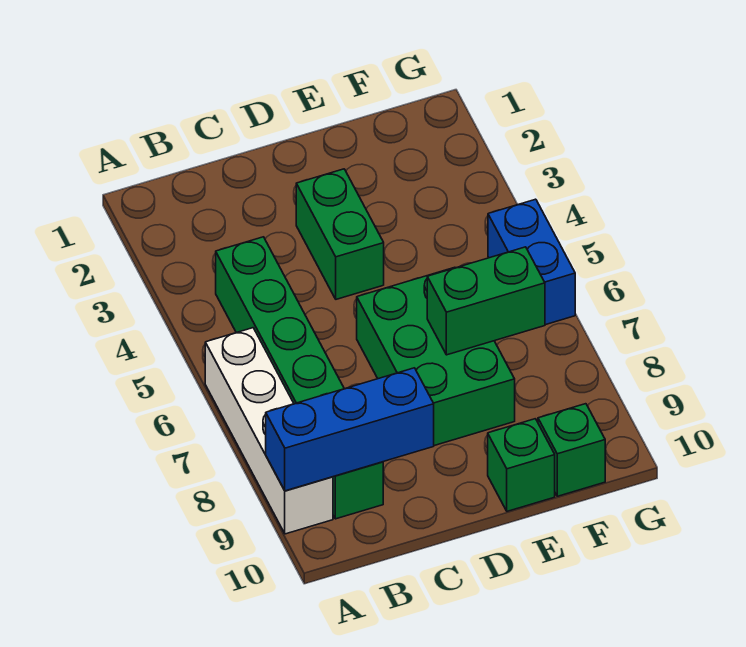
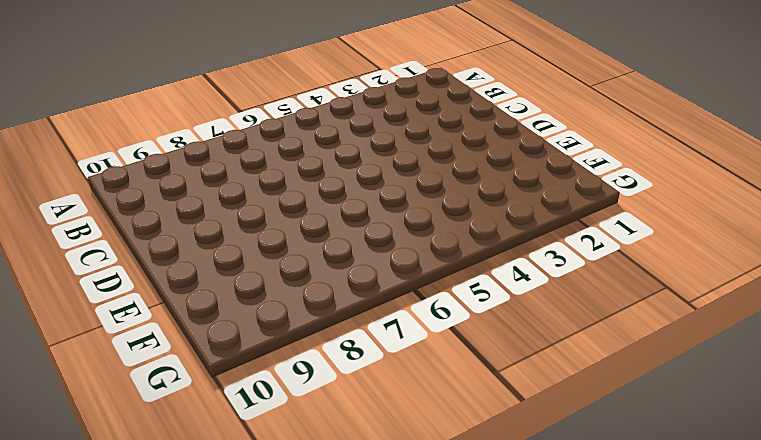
none -> white brick A6:A9 level 1
none -> green brick B4:B9 level 1

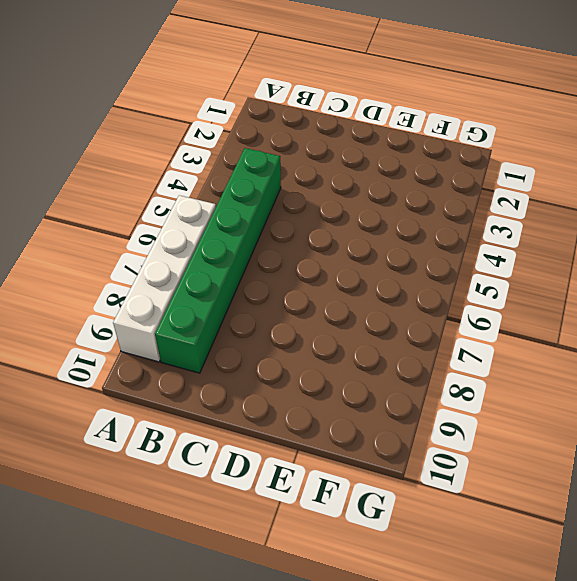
none -> green brick D3:D4 level 1
none -> green brick D6:E8 level 1

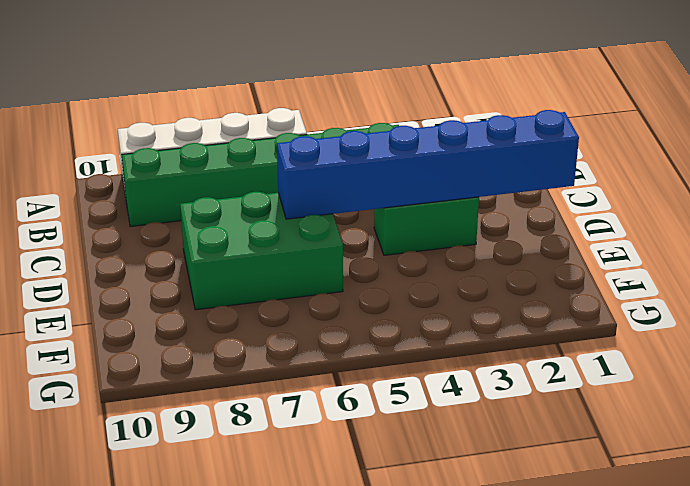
blue brick D1:D6 level 2 -> none
none -> green brick E10 level 1
none -> green brick F10 level 1

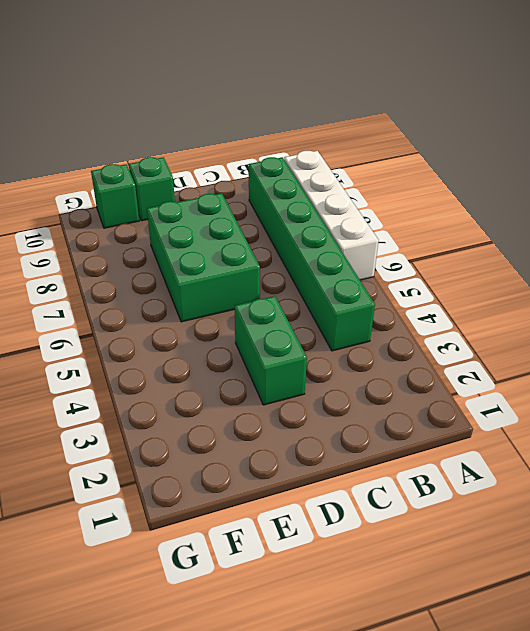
none -> blue brick G5:G6 level 1
none -> blue brick A9:C9 level 2

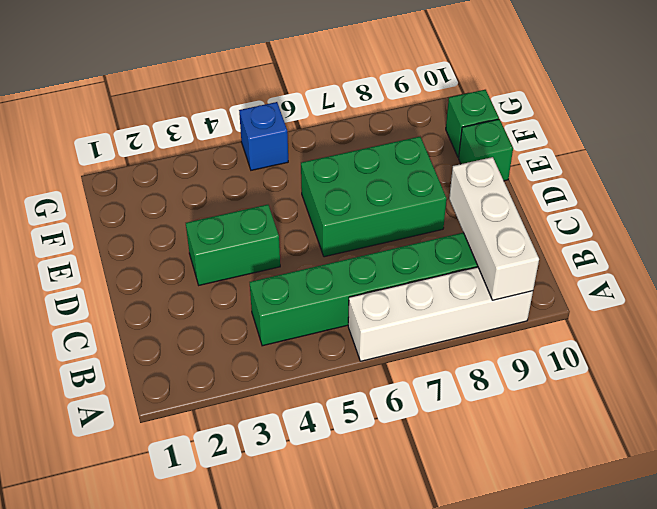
white brick A9:C9 level 2 -> blue brick A9:C9 level 2
blue brick G5 level 1 -> blue brick G5:G6 level 1
none -> green brick E7:F7 level 2

